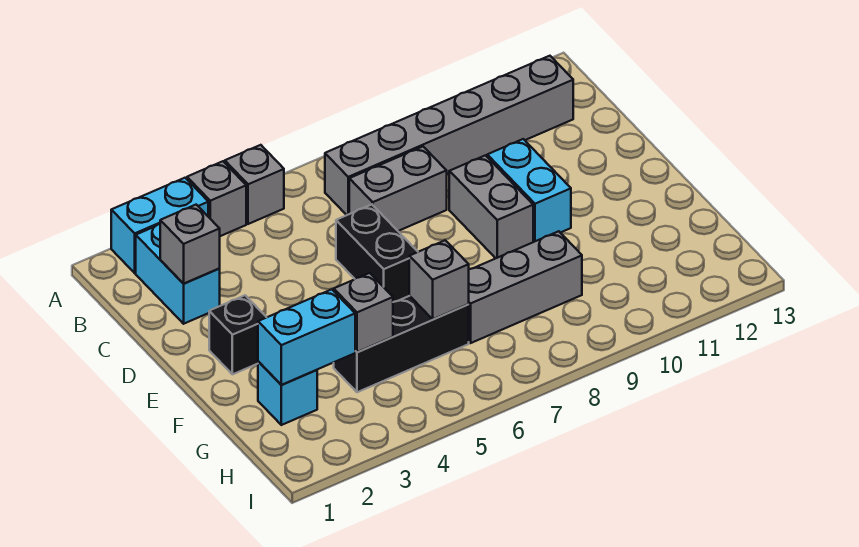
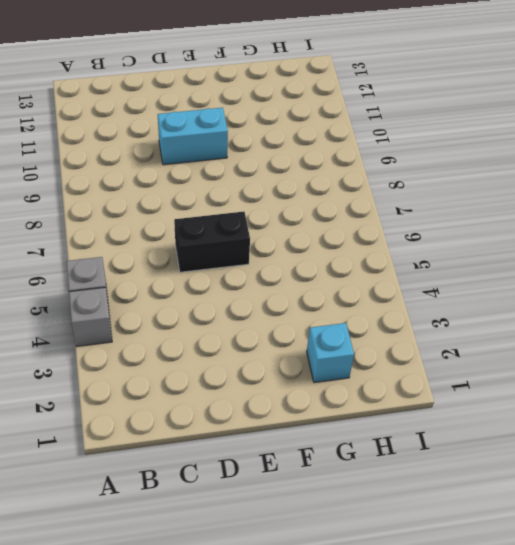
none -> cyan brick A2:A3 level 1
none -> cyan brick B2:C2 level 1
none -> grey brick B7:B12 level 1

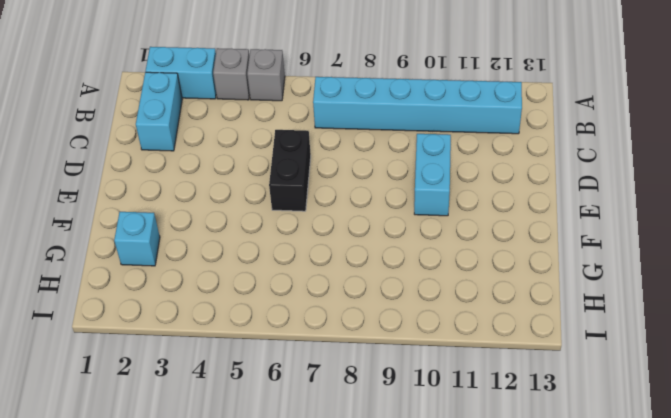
cyan brick B7:B12 level 1 -> grey brick B7:B12 level 1
none -> grey brick C7:C8 level 1
none -> grey brick D9:E9 level 1
none -> black brick E2 level 1

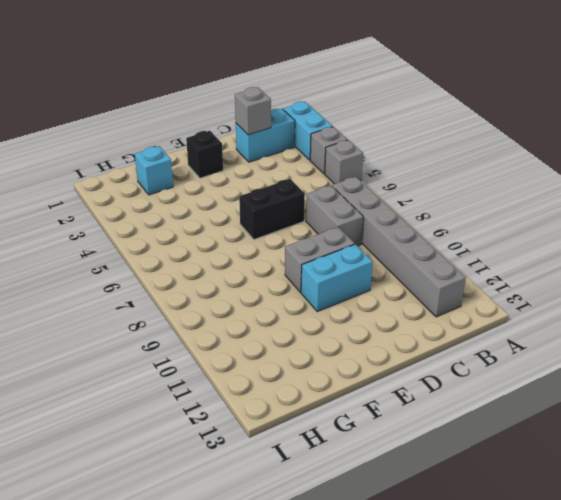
none -> black brick G4:G6 level 1
none -> grey brick G7:G9 level 1
none -> cyan brick G2:G3 level 2

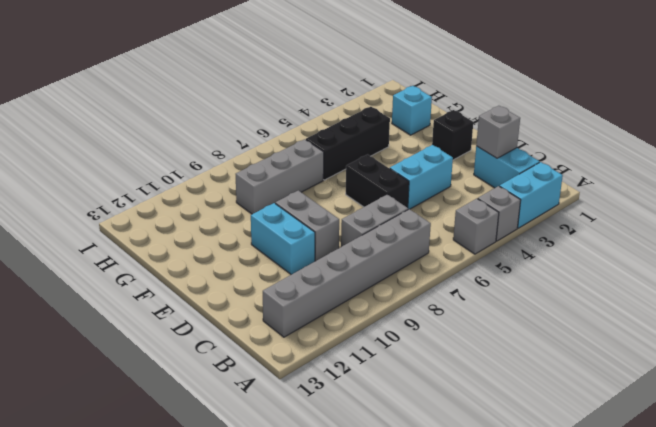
cyan brick D4:D5 level 1 -> cyan brick G2:G3 level 2
none -> grey brick G4 level 2
none -> grey brick G6 level 2

